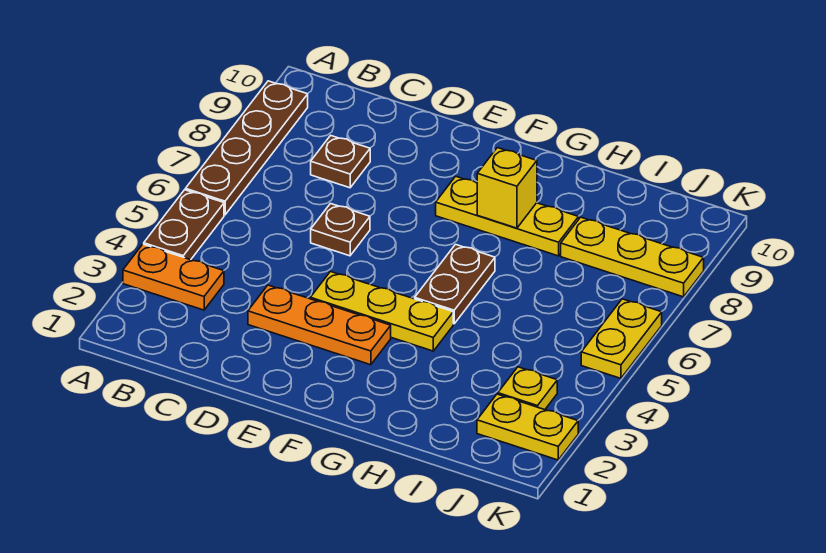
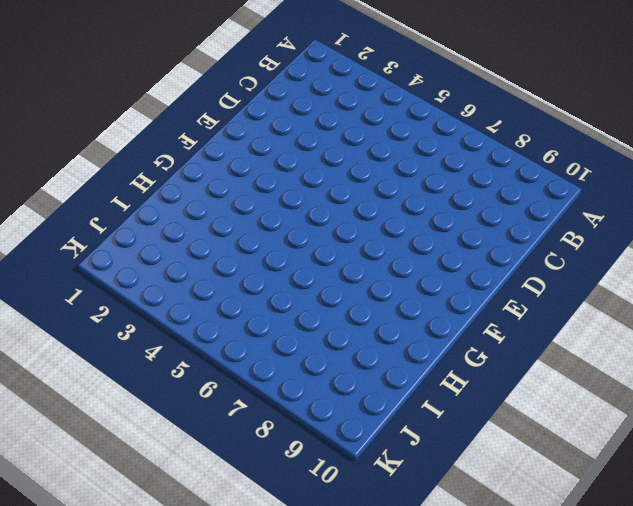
none -> orange plate A3:B3 level 1
none -> brown plate A4:A5 level 1
none -> brown plate A6:A9 level 1

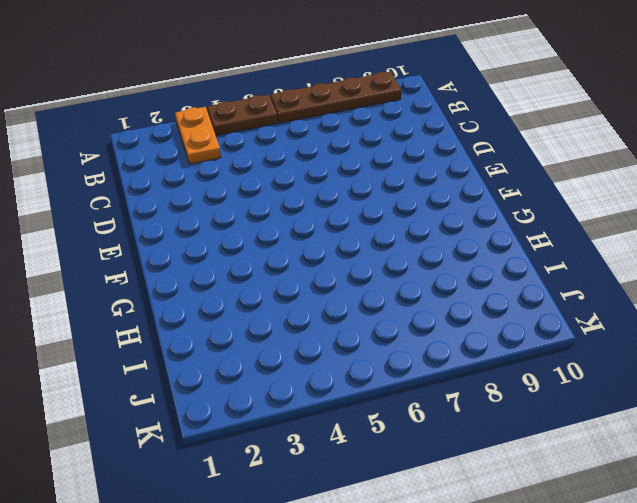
none -> brown plate C8 level 1
none -> orange plate D3:F3 level 1
none -> brown plate D6 level 1

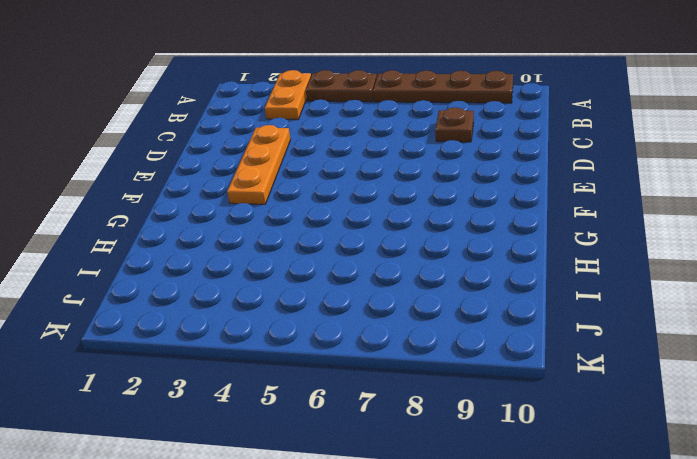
none -> brown plate D6 level 1
none -> yellow plate E4:G4 level 1
none -> yellow plate F8:H8 level 1

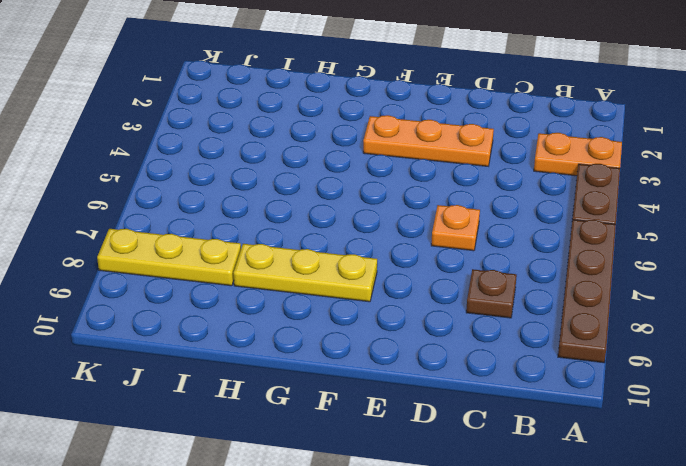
orange plate D6 level 1 -> brown plate D6 level 1
none -> yellow plate E4:G4 level 1
none -> brown plate G5:G6 level 1
none -> yellow plate J2:K2 level 1

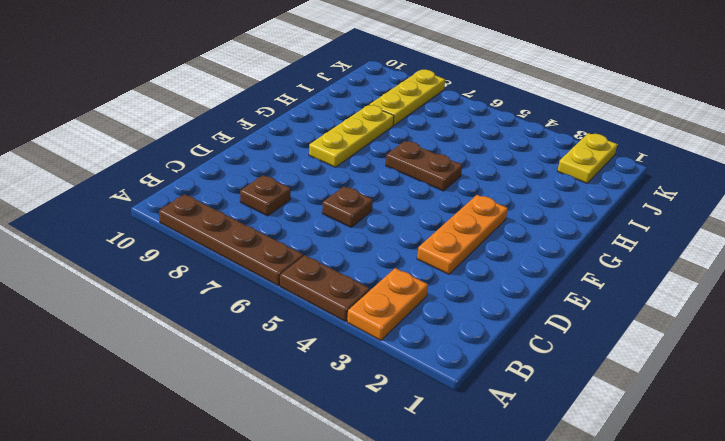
none -> yellow plate E4:G4 level 1
none -> yellow plate J3 level 1
none -> yellow plate K5:K6 level 1

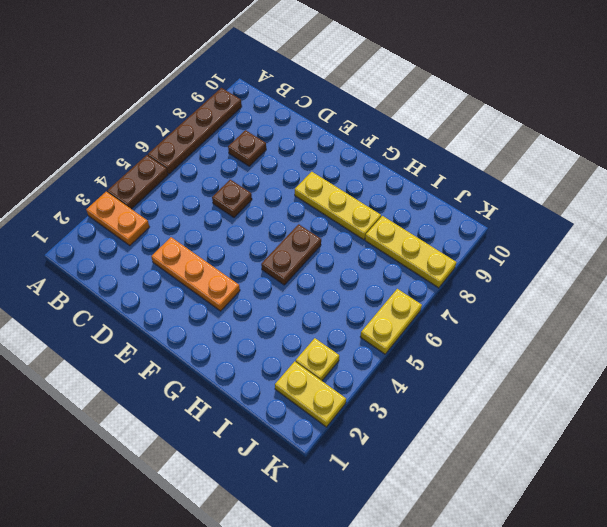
none -> yellow plate E4:G4 level 1
none -> yellow brick G8 level 2

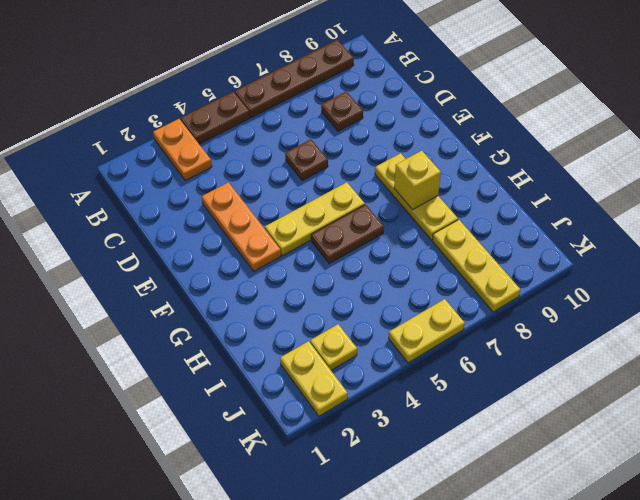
yellow plate F4:F6 level 1 -> yellow plate E4:G4 level 1

